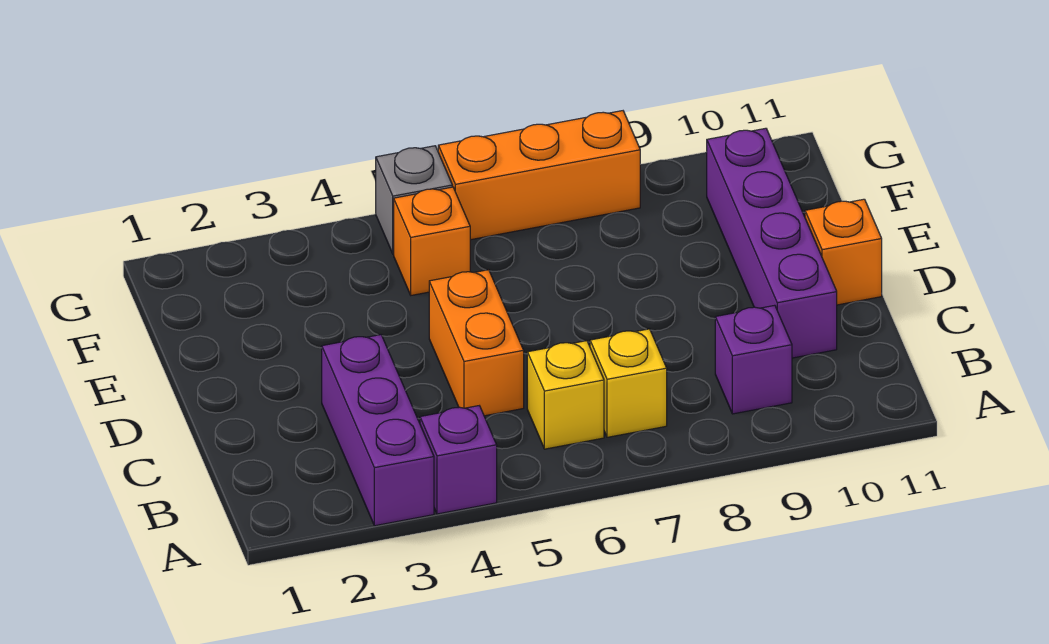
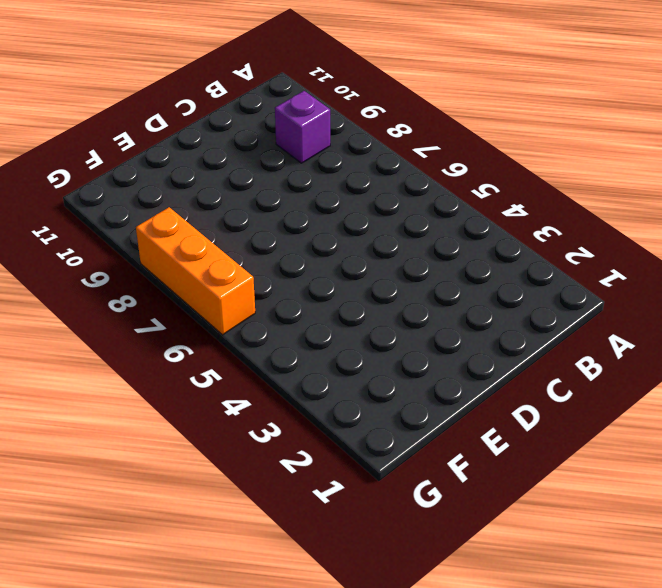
none -> purple brick A3:C3 level 1
none -> purple brick A4 level 1

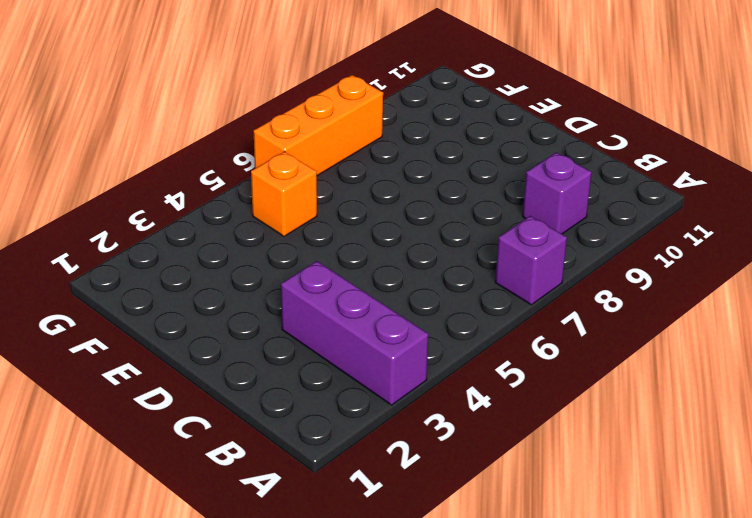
purple brick A7 level 1 -> purple brick A4 level 1
none -> yellow brick B6 level 1
none -> yellow brick B7 level 1

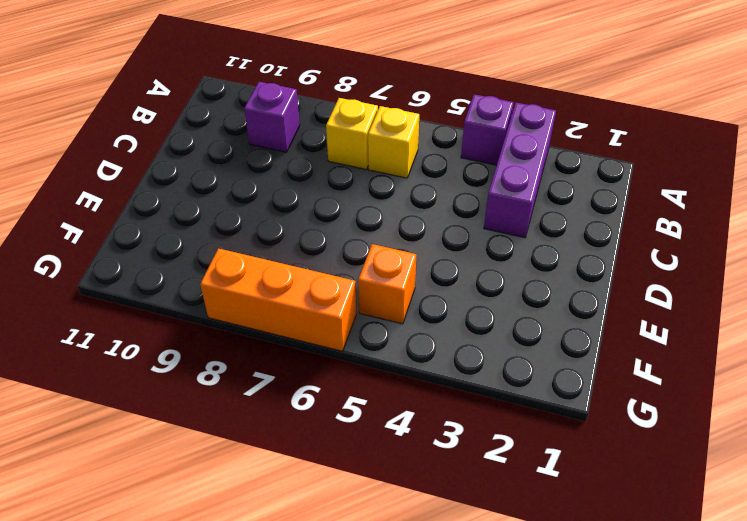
none -> orange brick C5:D5 level 1
none -> purple brick C10:F10 level 1

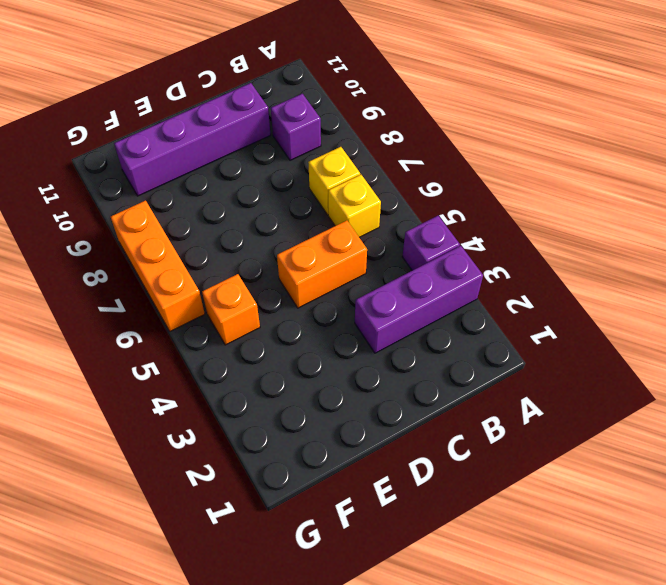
none -> orange brick D11 level 1
none -> grey brick G5 level 1

